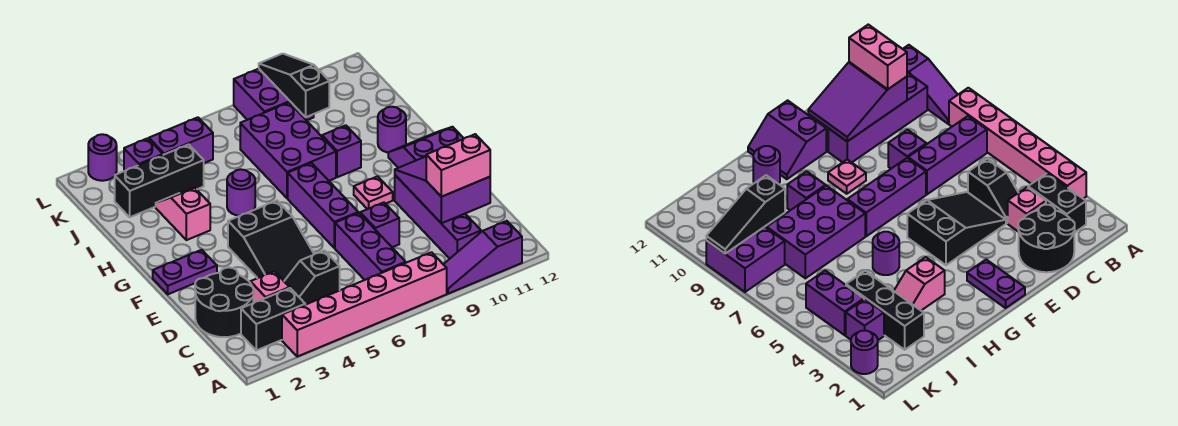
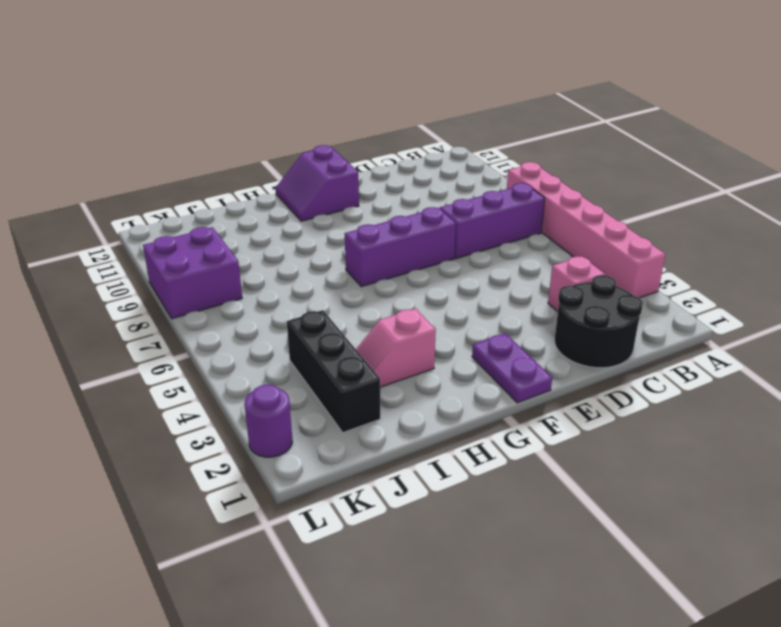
none -> purple slope A9:A11 level 1 top 11
none -> black brick B2:B3 level 1
none -> purple brick B10:E10 level 1

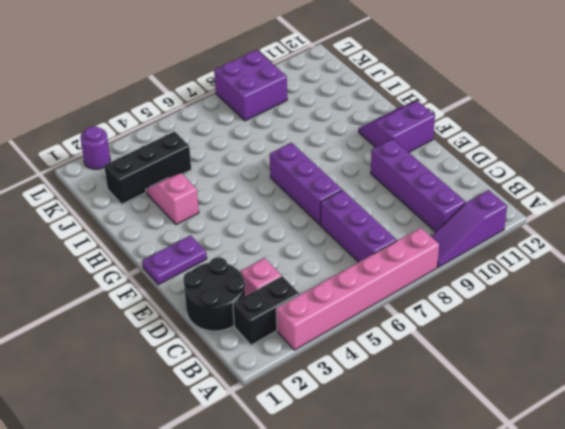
none -> black slope C4:C5 level 1 top 5
none -> black slope D4:F5 level 1 top F
none -> purple brick D8 level 1

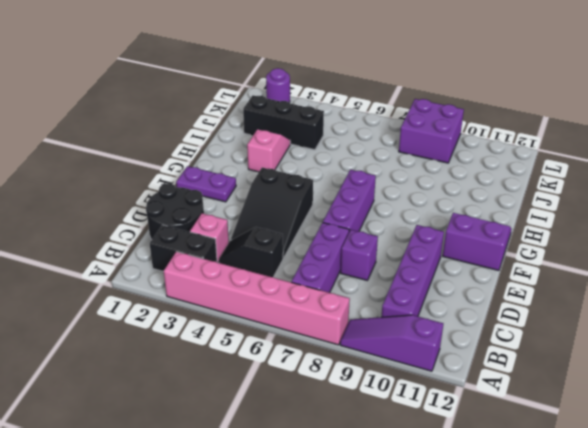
none -> pink plate F9 level 1
none -> purple round brick H5 level 1
none -> purple brick H7:J8 level 1

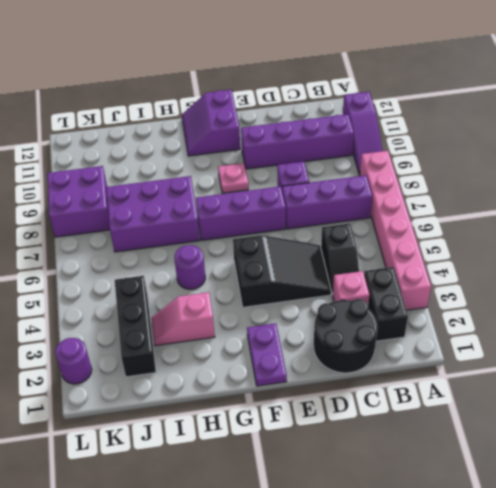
none -> purple brick H9 level 1
none -> purple round brick H11 level 1
none -> purple brick K3 level 1

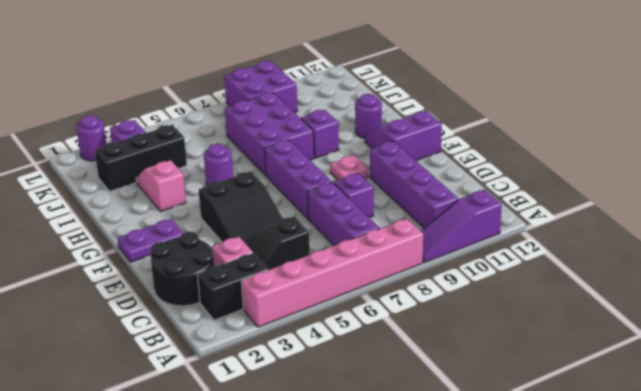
none -> purple brick K4:K5 level 1
none -> purple slope C10:E11 level 2 top C
none -> black slope J9:L9 level 2 top J

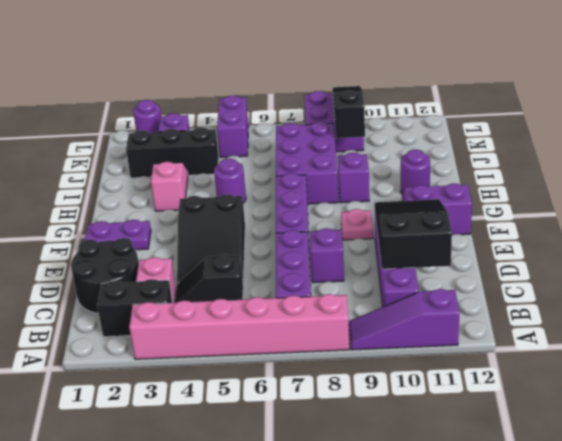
black slope C10:E11 level 2 top C -> purple slope C10:E11 level 2 top C
purple brick K5:L5 level 1 -> purple brick K4:K5 level 1
none -> pink brick C10:C11 level 3

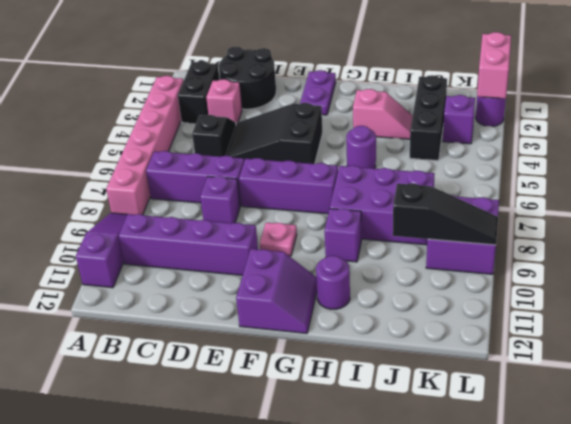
pink brick L1:L2 level 2 -> pink brick C10:C11 level 3
none -> purple brick K4:K5 level 1
none -> purple slope C10:E11 level 2 top C

